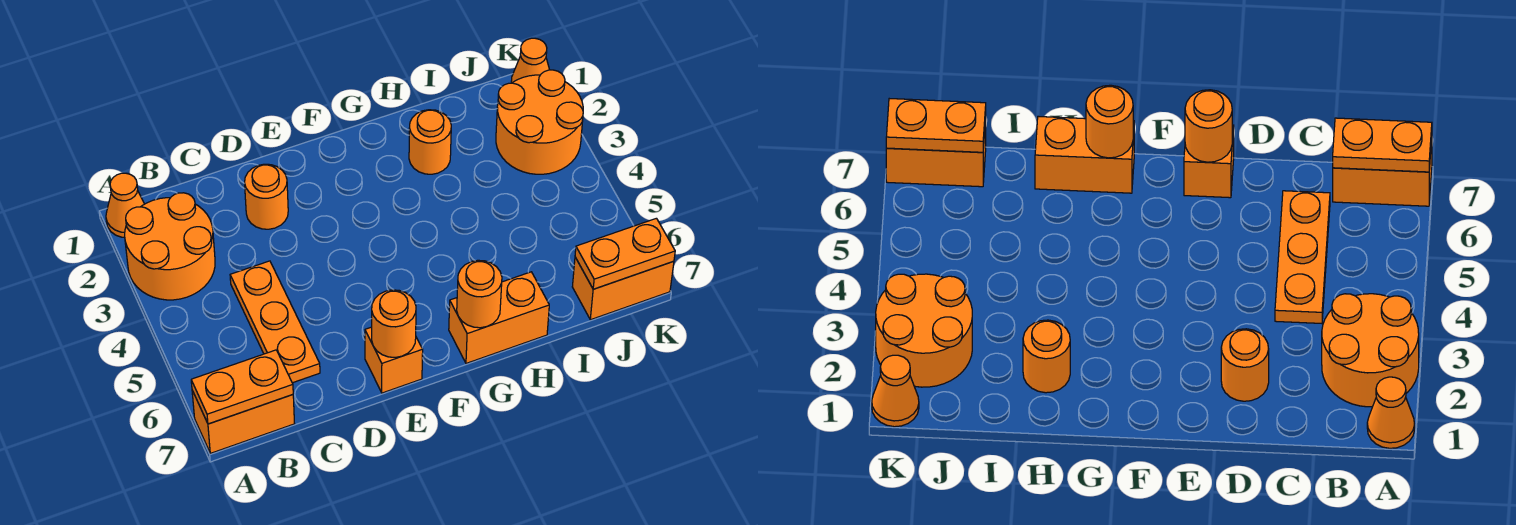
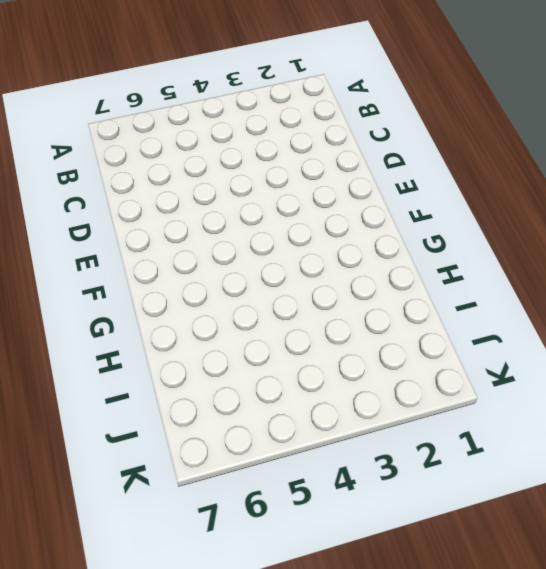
none -> orange cone A1 level 1
none -> orange round brick A2:B3 level 1
none -> orange brick A7:B7 level 1

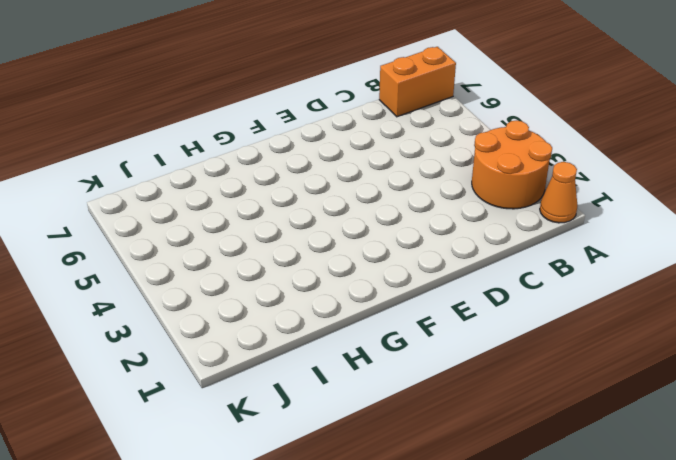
none -> orange plate C4:C6 level 1
none -> orange round brick D2 level 1
none -> orange brick E7 level 1

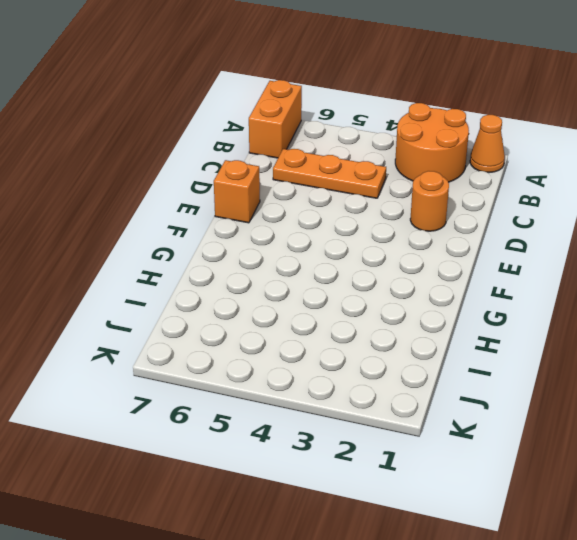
none -> orange brick G7:H7 level 1
none -> orange round brick H2 level 1
none -> orange round brick J2:K3 level 1

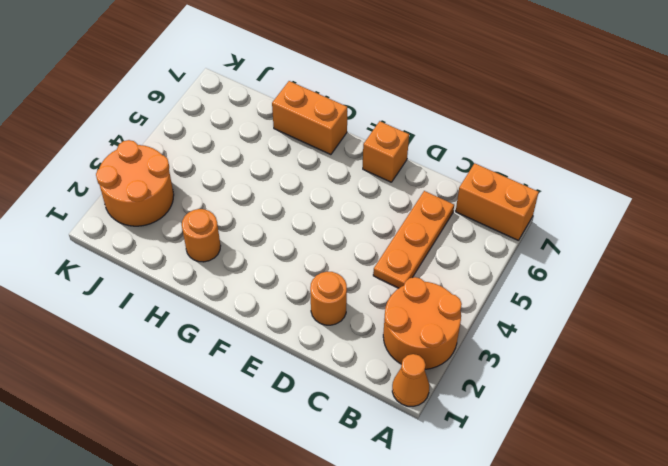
none -> orange brick J7:K7 level 1
none -> orange cone K1 level 1
none -> orange plate A7:B7 level 2

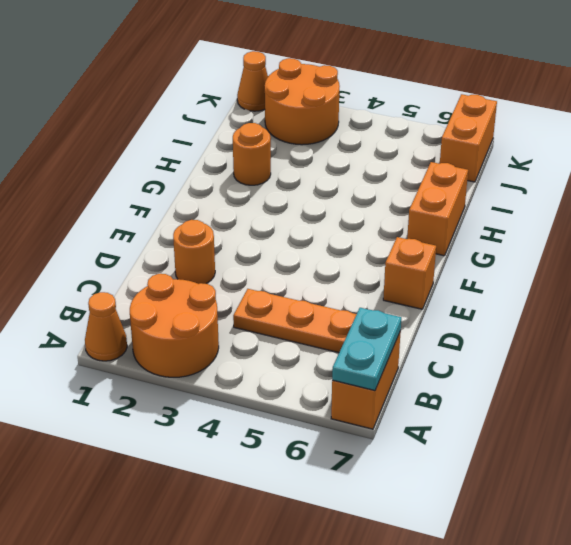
cyan plate A7:B7 level 2 -> orange plate A7:B7 level 2
none -> orange round brick E7 level 2
none -> orange round brick G7 level 2
none -> orange plate J7:K7 level 2

